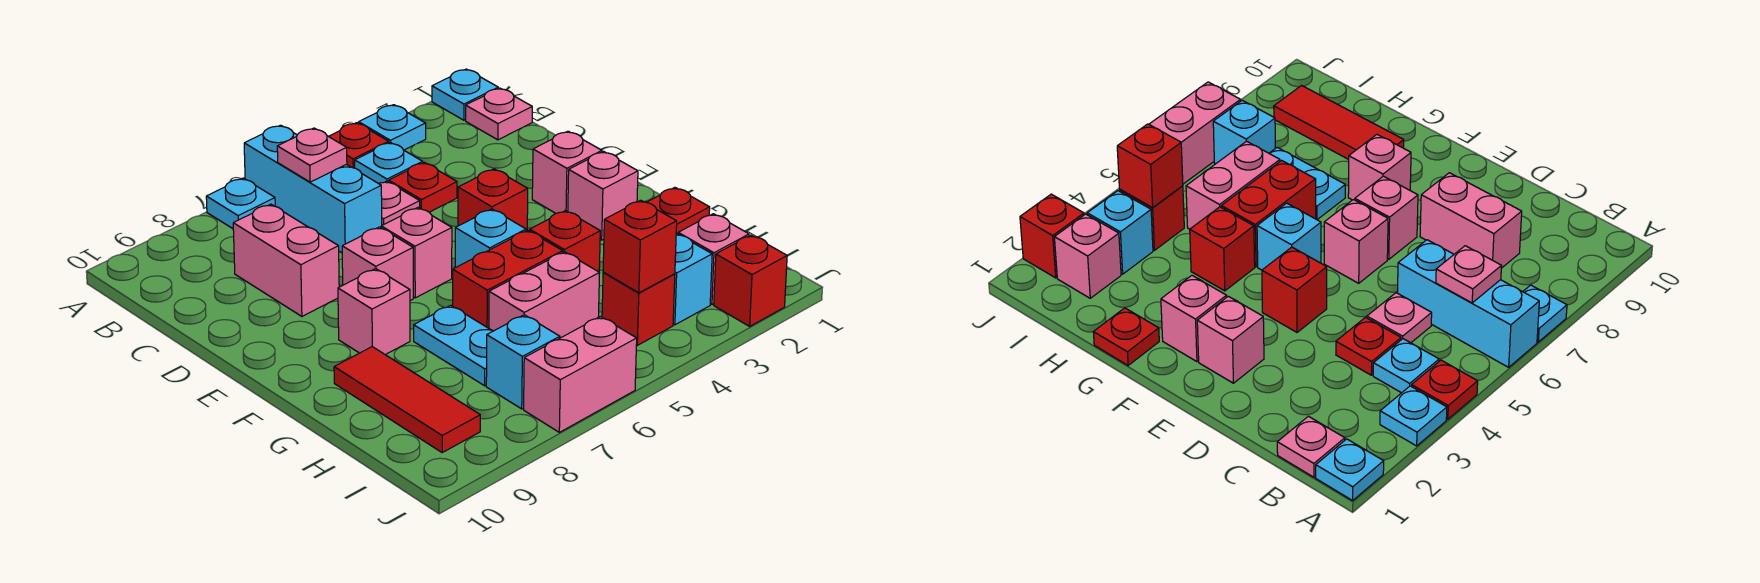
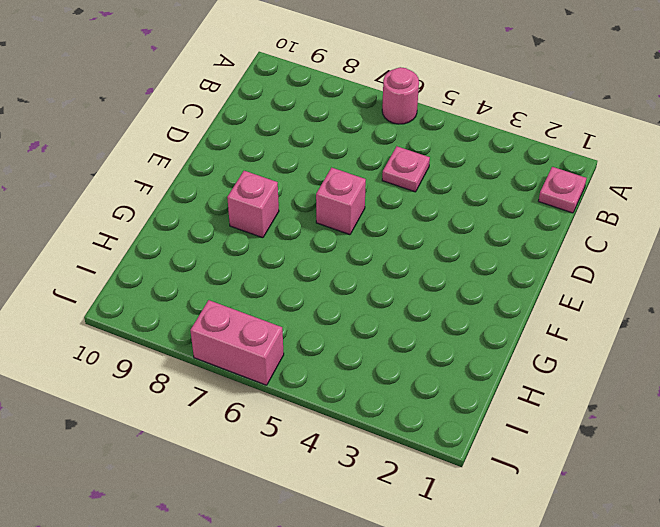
pink round brick A6 level 1 -> cyan brick A6:C6 level 1
none -> cyan plate A1 level 1
none -> cyan plate A3 level 1
none -> red plate A4 level 1
none -> cyan plate A7 level 1

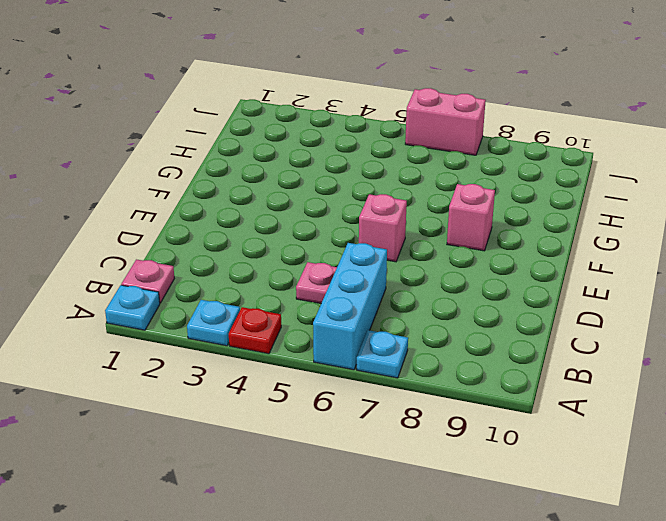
none -> cyan plate B4 level 1
none -> red plate C4 level 1
none -> pink brick C8:D8 level 1
none -> pink brick E2 level 1

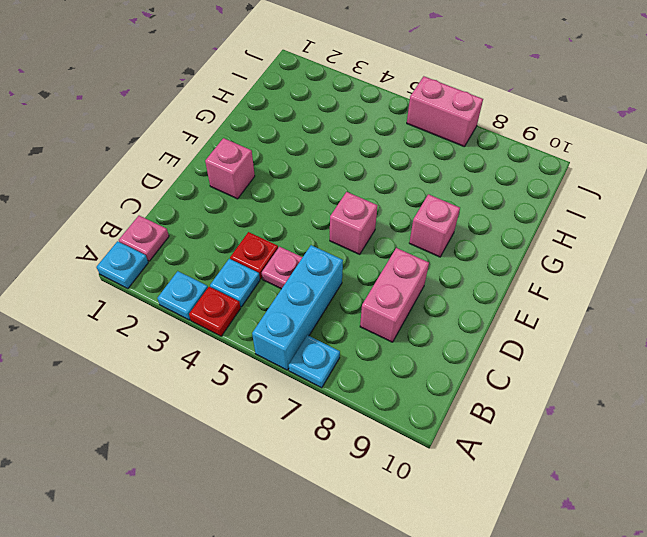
none -> red brick E4 level 1
none -> pink brick E7 level 1
none -> pink brick F2 level 1
none -> cyan brick F5 level 1

